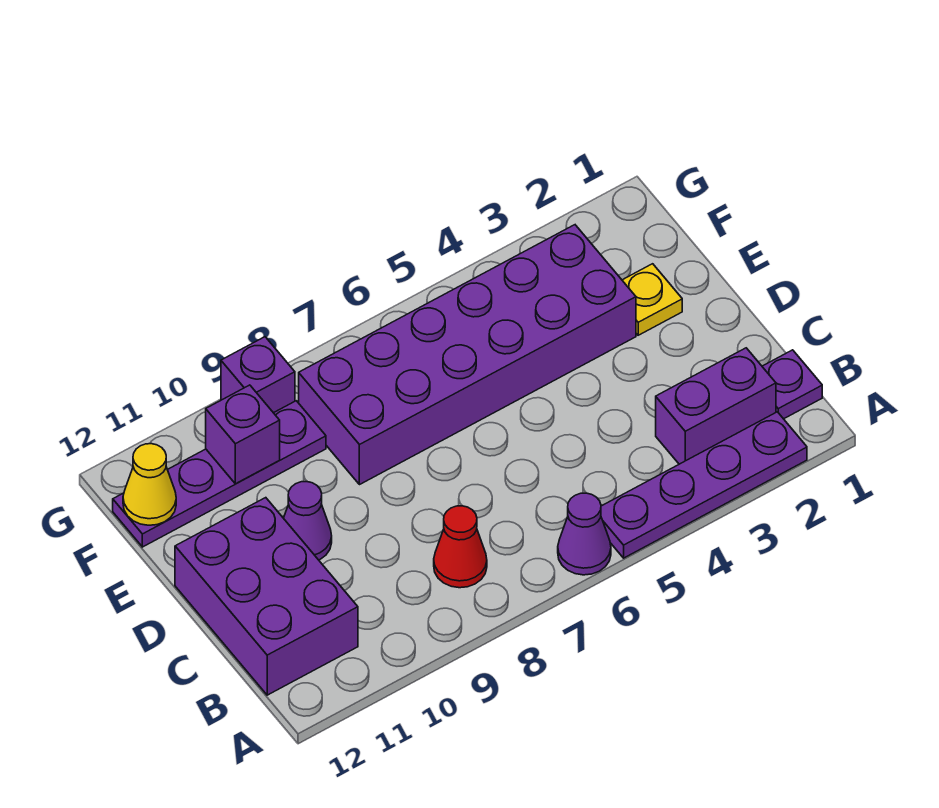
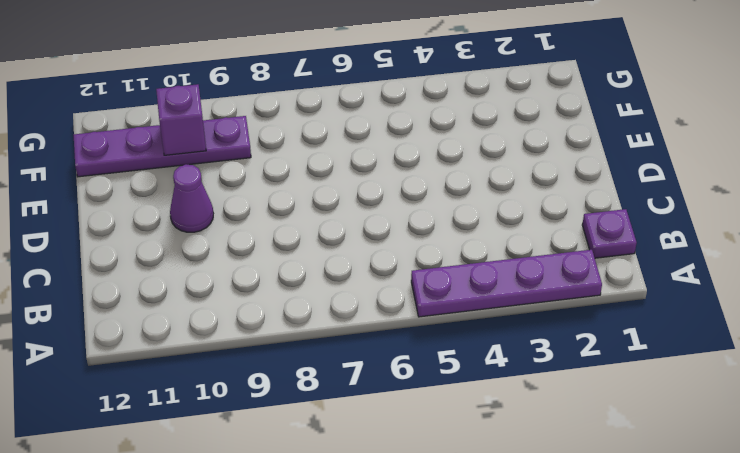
none -> purple cone A6 level 1
none -> purple brick B2:B3 level 1
none -> red cone B8 level 1

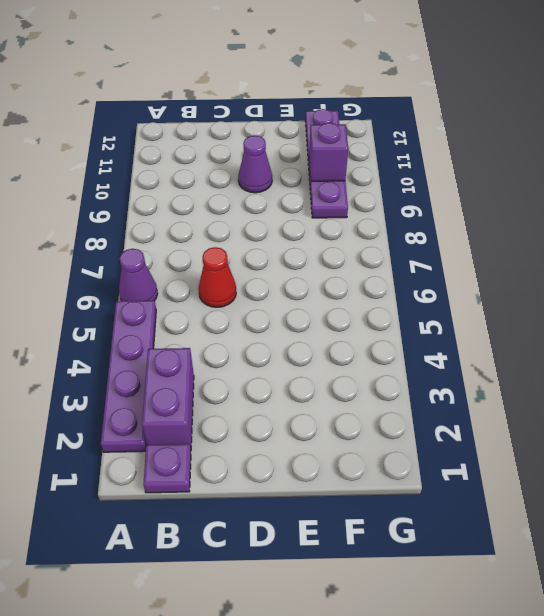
red cone C6 level 1 -> red cone B8 level 1
none -> purple brick B11:D12 level 1
none -> yellow plate E2 level 1
none -> purple brick E3:F8 level 1

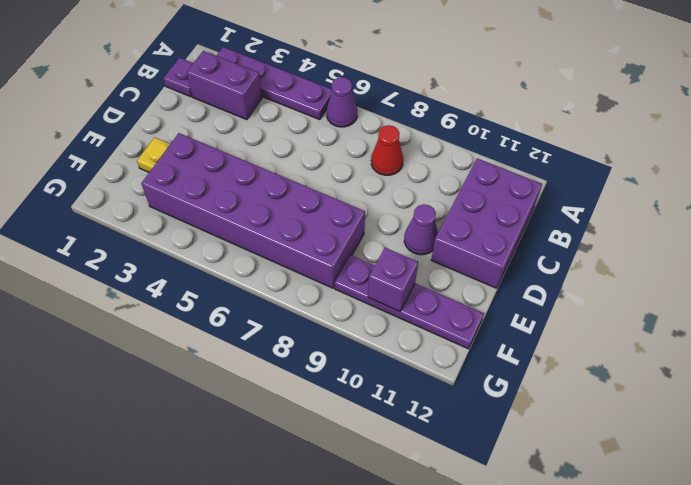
none -> purple brick G9 level 1
none -> yellow cone F12 level 2

